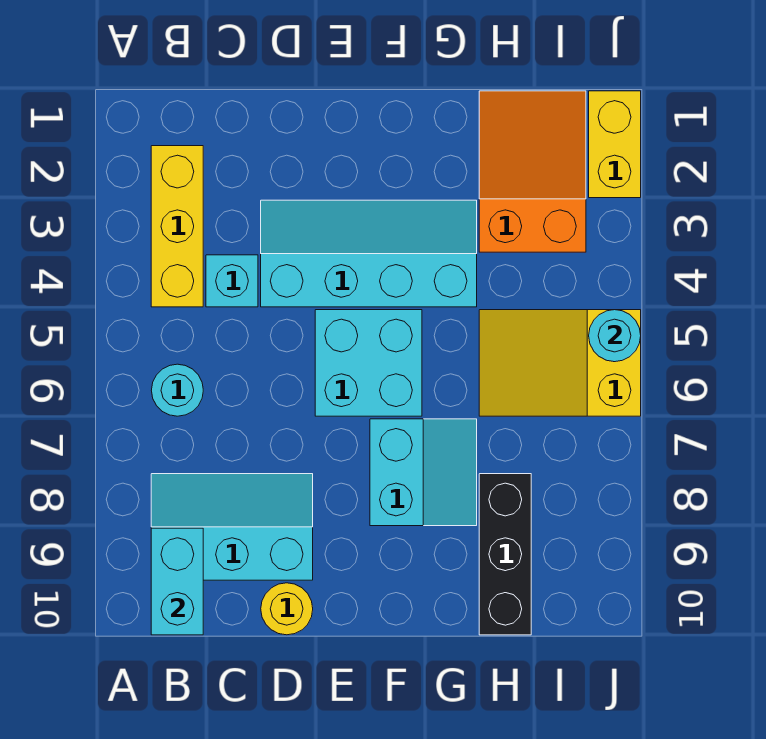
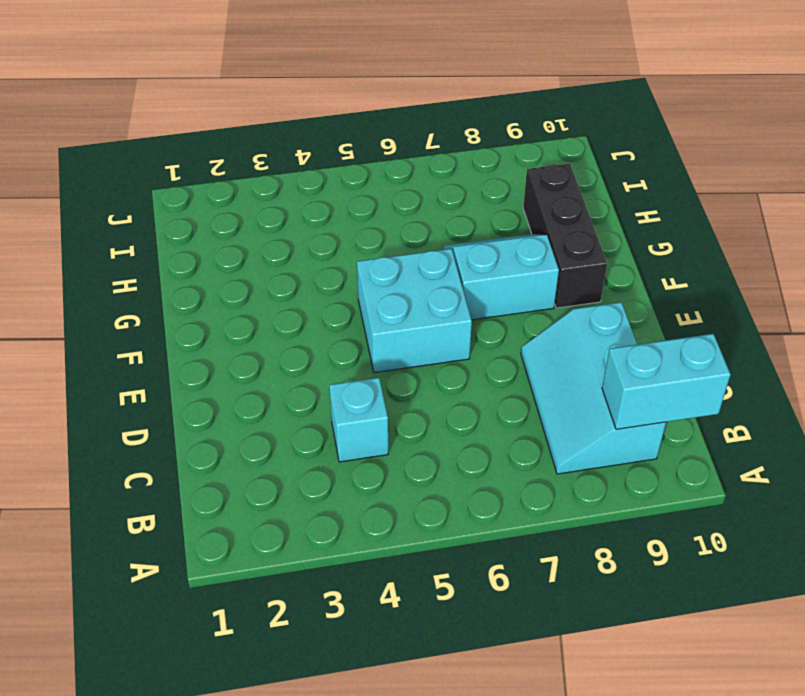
black brick F9:H9 level 1 -> black brick H8:H10 level 1
none -> yellow brick B2:B4 level 1
none -> cyan round brick B6 level 1
none -> cyan slope D3:G4 level 1 top 4

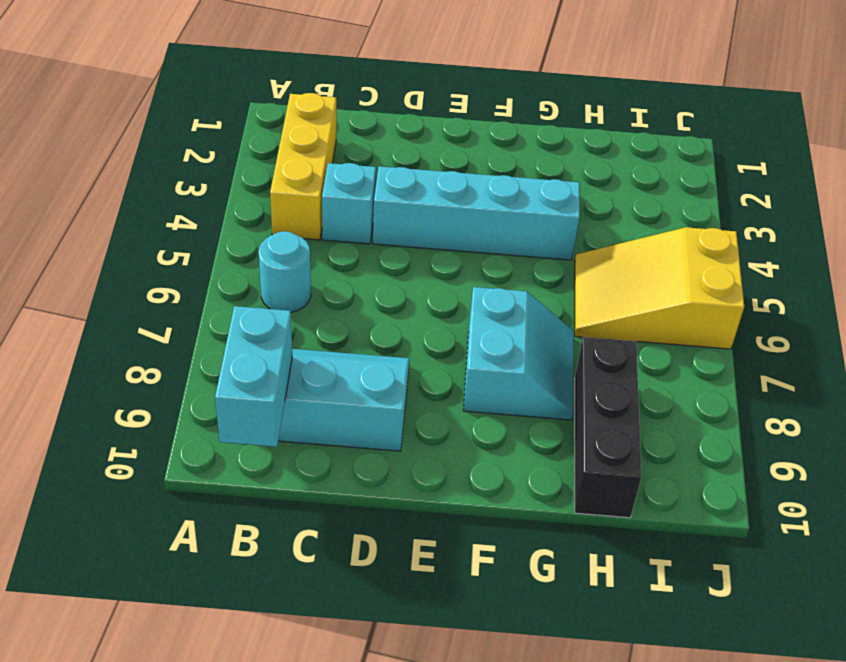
none -> yellow round brick D10 level 1
none -> cyan brick E5:F6 level 1
none -> orange slope H1:I3 level 1 top 3

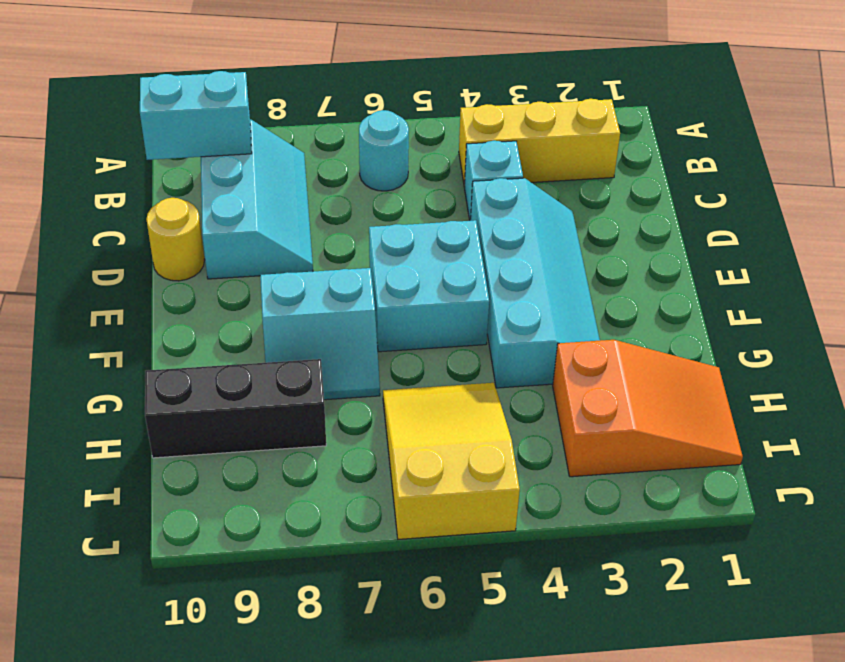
none -> yellow brick J1:J2 level 1
none -> cyan round brick J5 level 2

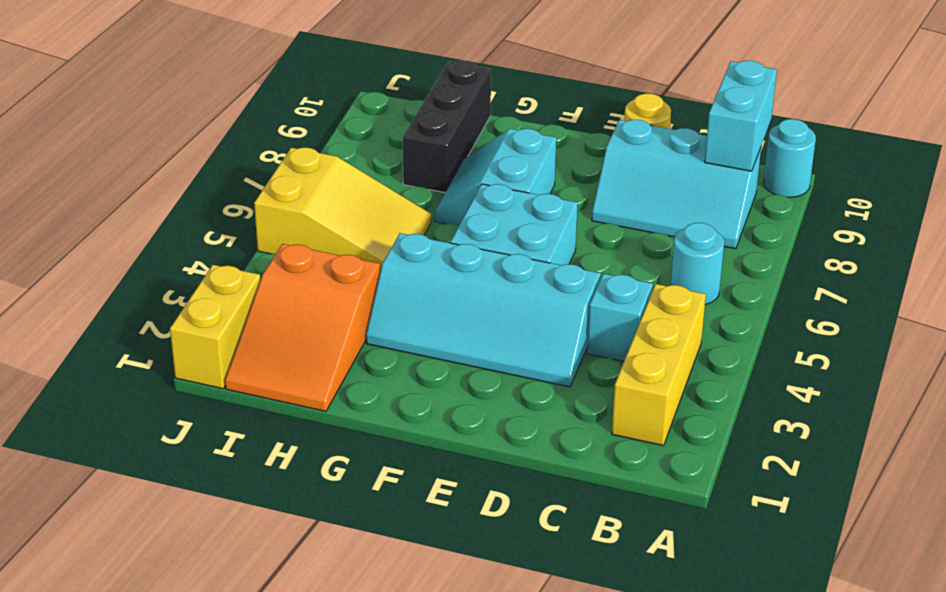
cyan round brick A10 level 1 -> cyan round brick J5 level 2

